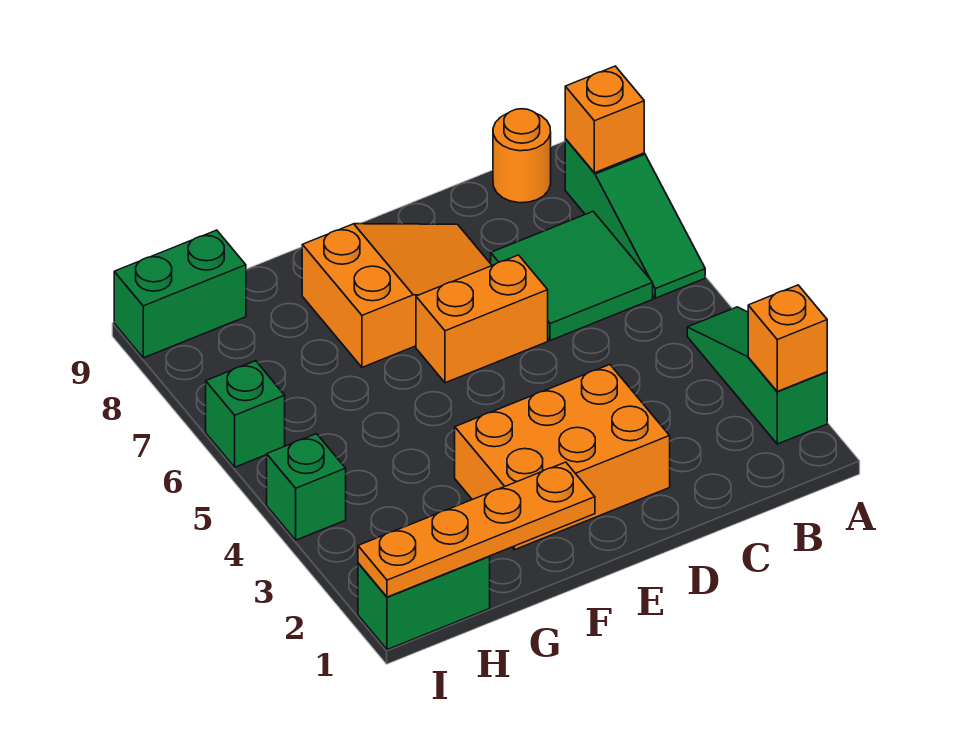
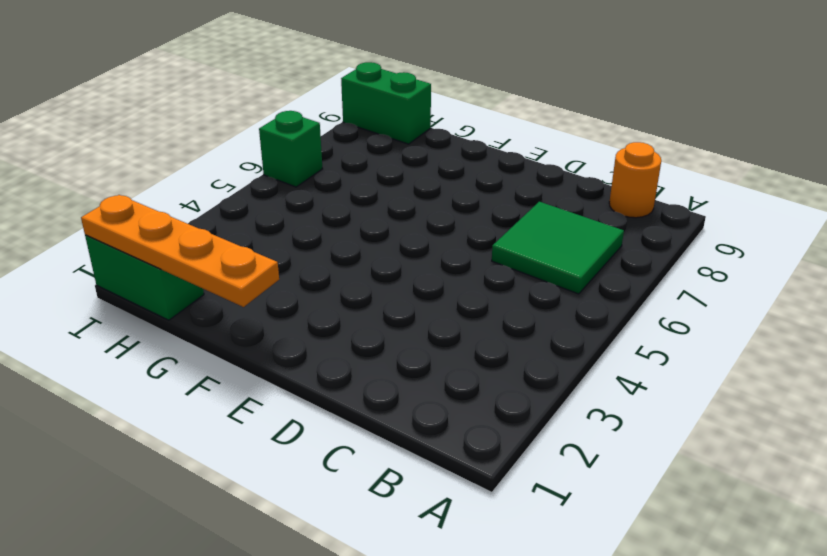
none -> green slope A2:A4 level 1 top 2
none -> green slope A6:A8 level 1 top 8
none -> orange brick D2:F3 level 1

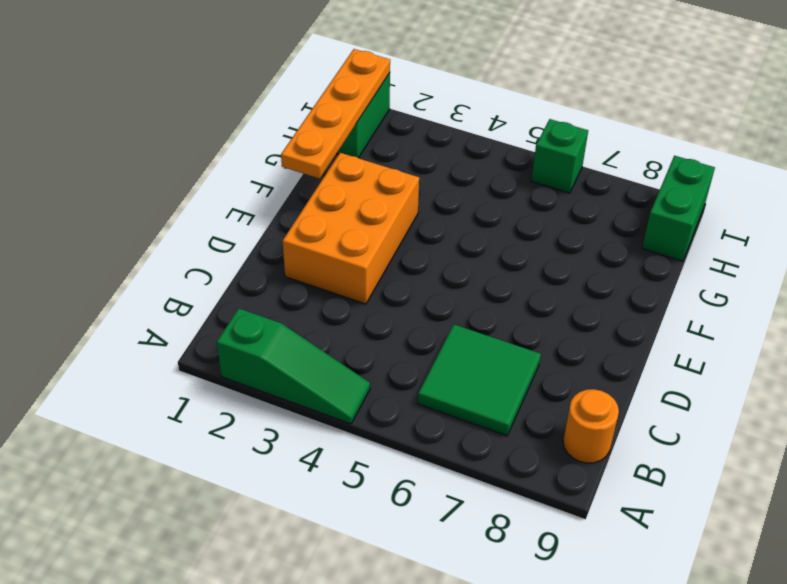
none -> green slope A6:A8 level 1 top 8
none -> orange brick D6:E6 level 1
none -> orange slope D7:F8 level 1 top F

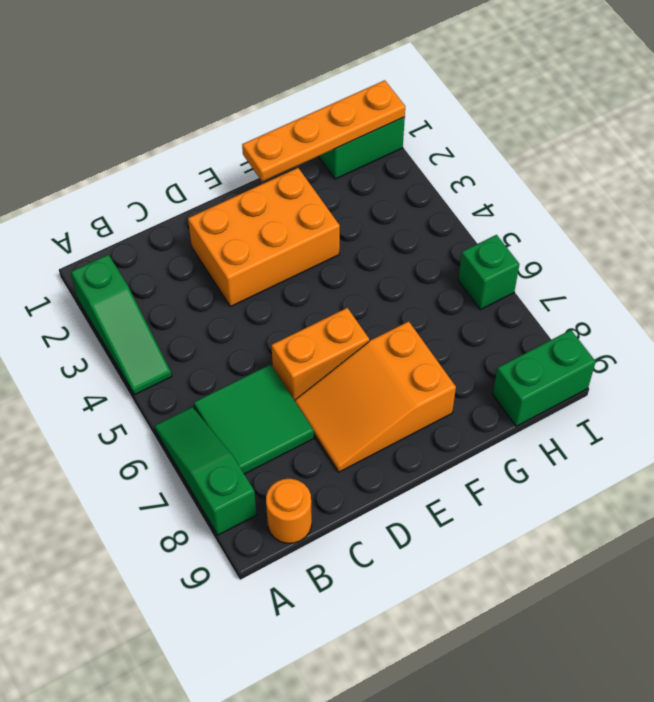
none -> green brick I4 level 1
none -> orange brick A2 level 2
none -> orange brick A8 level 2

